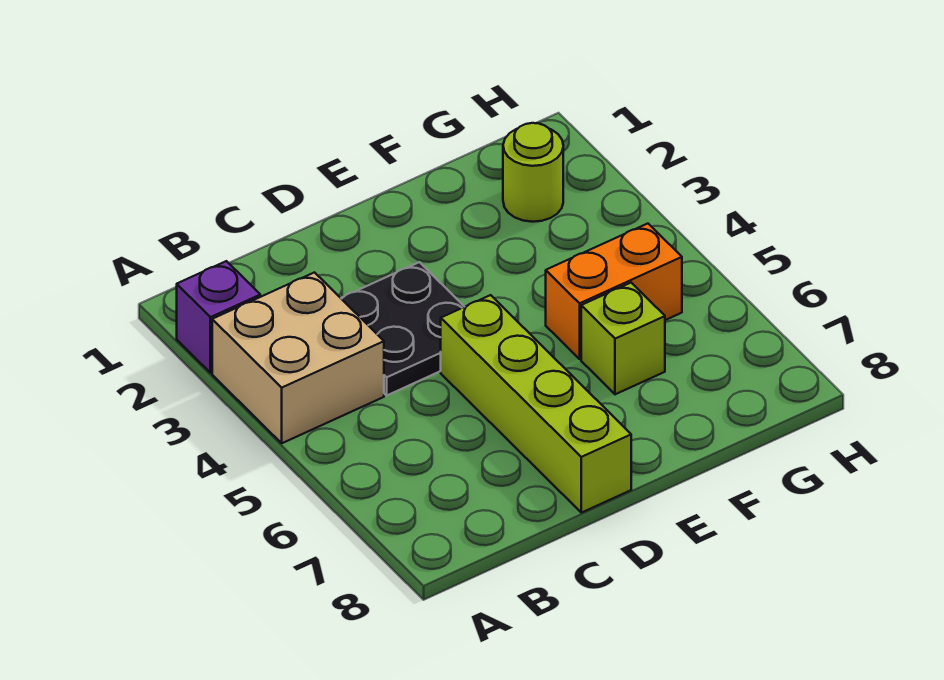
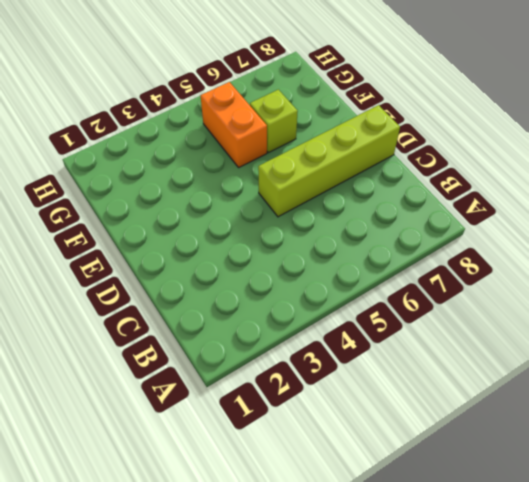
none -> purple brick A2 level 1
none -> tan brick A3:B4 level 1

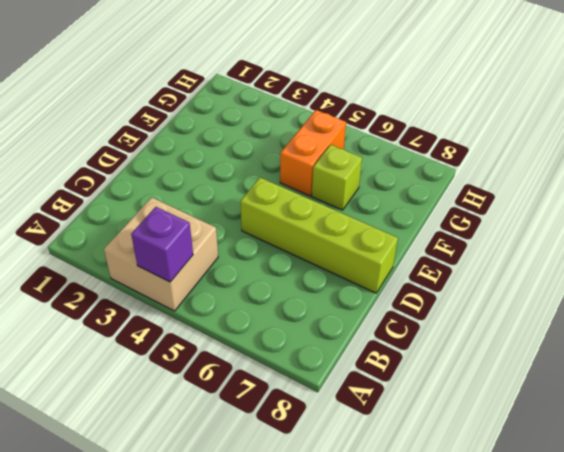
purple brick A4 level 2 -> purple brick A2 level 1
none -> black plate C3:D4 level 1
none -> lime round brick G2 level 1

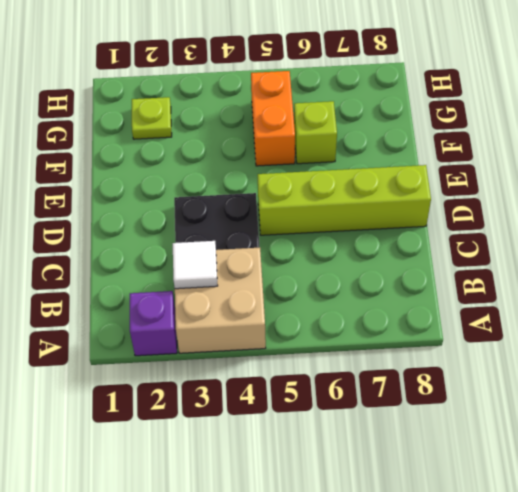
white tile B3 level 2 -> none
lime plate G2 level 1 -> lime round brick G2 level 1

